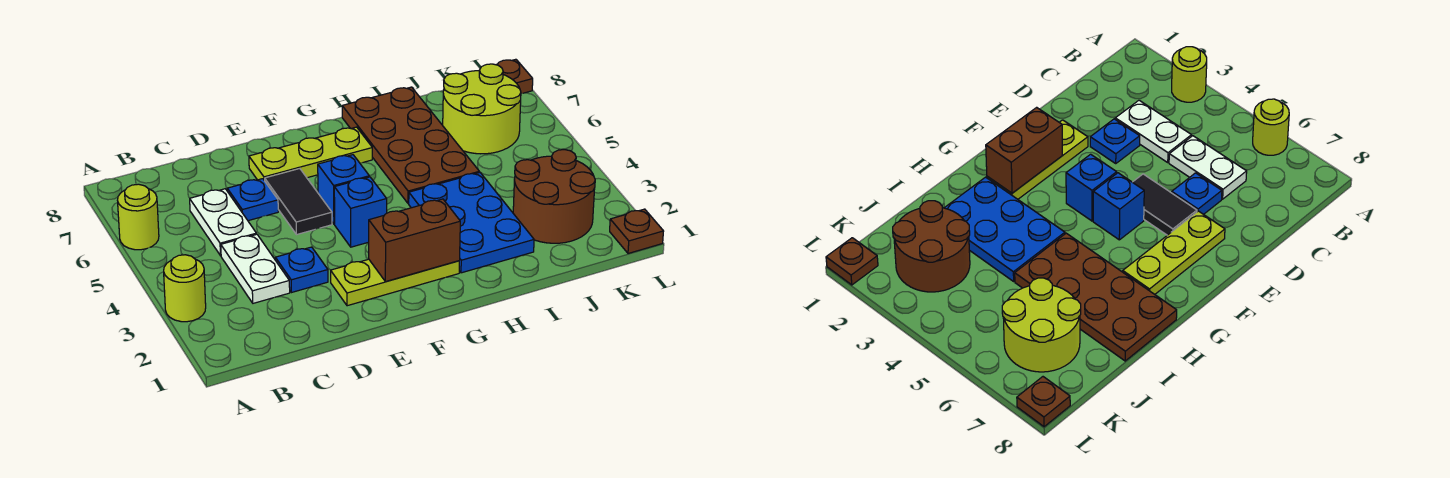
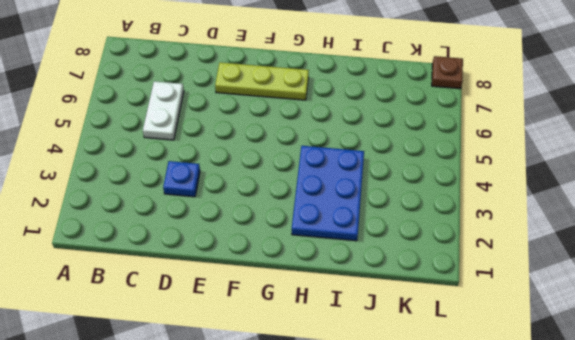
none -> lime round brick A3 level 1
none -> lime round brick A6 level 1
none -> white plate C3:C4 level 1

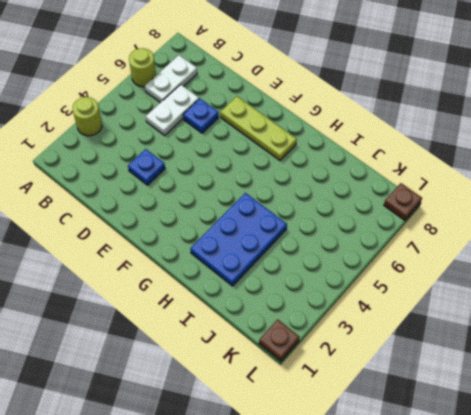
white plate B6:B7 level 1 -> white plate C3:C4 level 1
none -> lime plate E2:G2 level 1
none -> black tile E5:E6 level 1
none -> blue brick F4 level 1

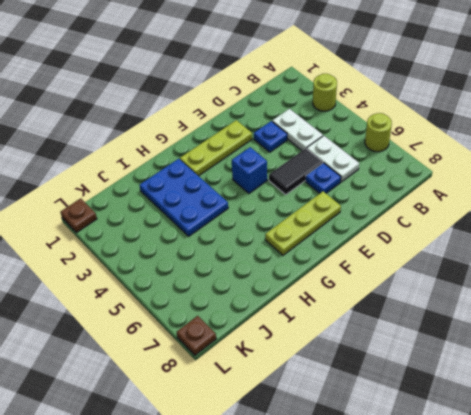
black tile D5:E5 level 1 -> black tile E5:E6 level 1
none -> blue brick F5 level 1
none -> brown plate H5:I8 level 1
none -> brown round brick J2:K3 level 1

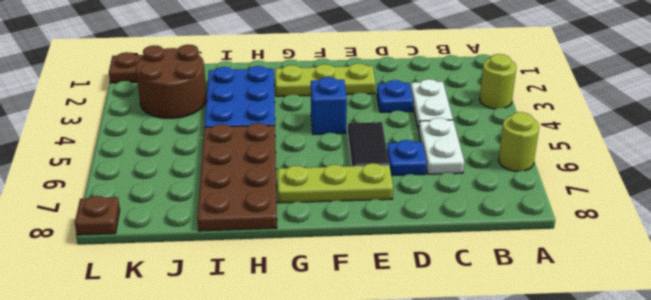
none -> blue brick F5 level 1
none -> lime round brick J6:K7 level 1
none -> brown brick F2:G2 level 2

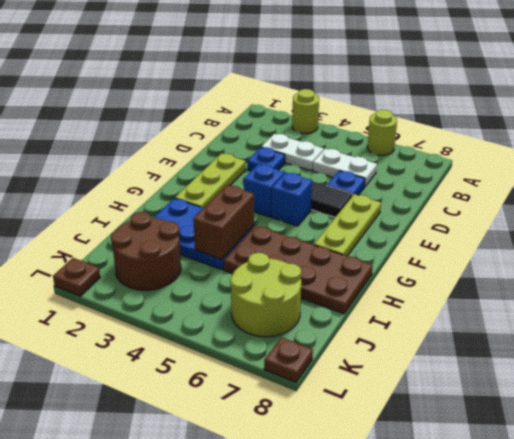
brown brick H4:I4 level 2 -> brown brick F2:G2 level 2

